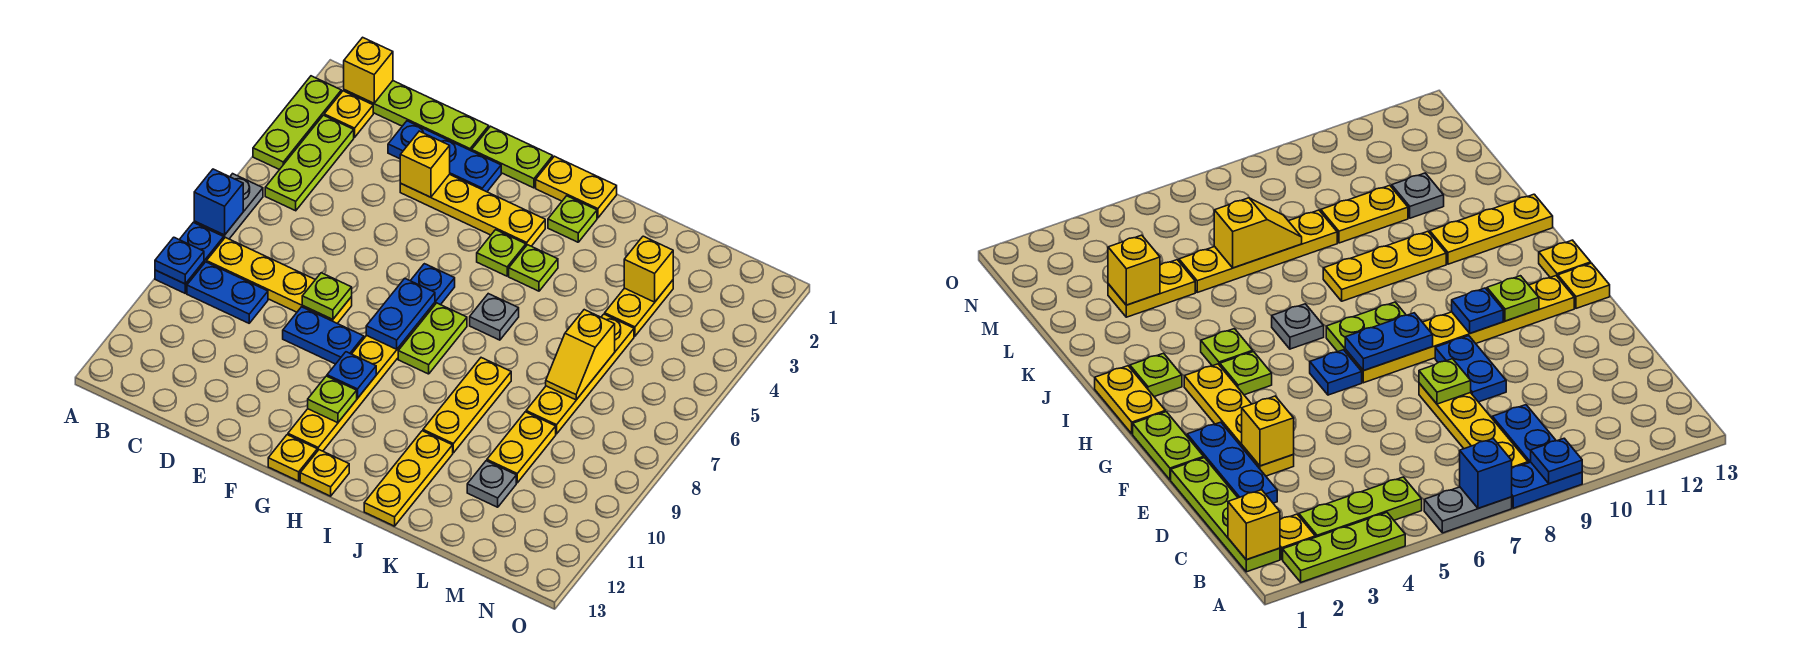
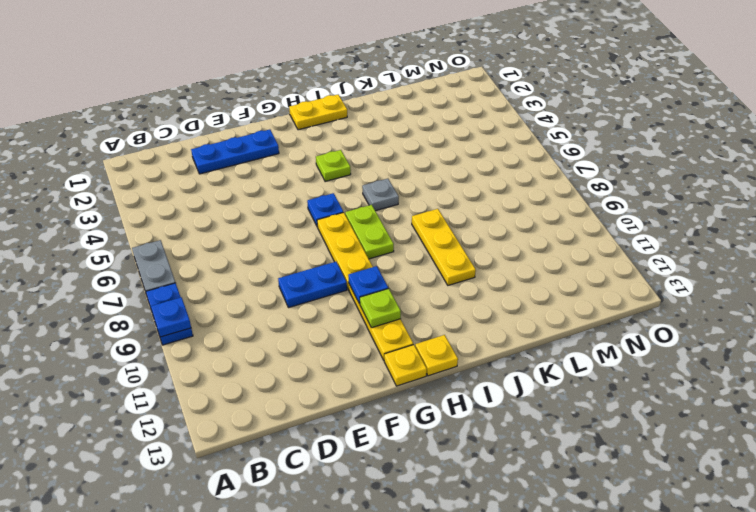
none -> lime plate A2:A4 level 1
none -> lime plate B1:E1 level 1
none -> yellow plate B2 level 1
none -> lime plate B3:B5 level 1

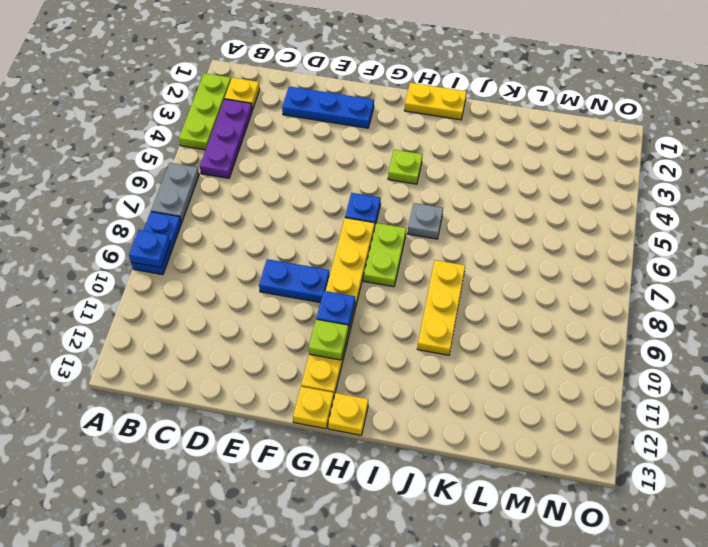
purple plate B3:B5 level 1 -> lime plate B3:B5 level 1
none -> lime plate B1:E1 level 1
none -> yellow plate B8:E8 level 1
none -> blue plate B9:C9 level 1
none -> yellow plate E3:H3 level 1

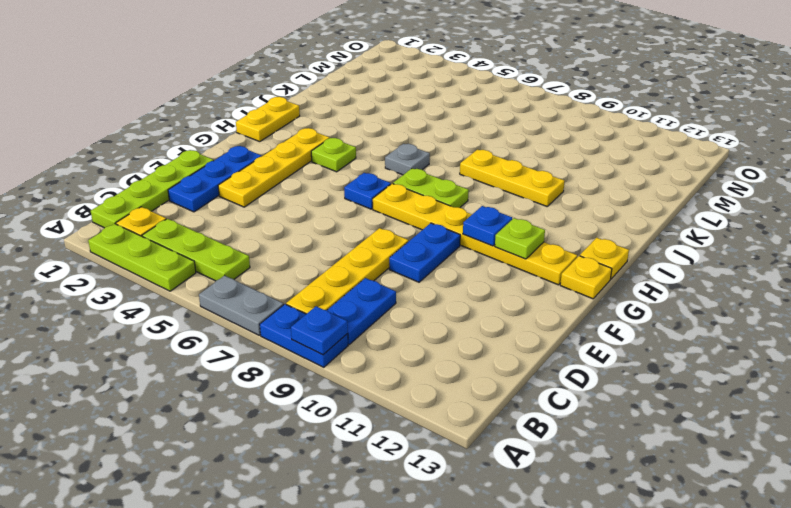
none -> lime plate F1:G1 level 1
none -> lime plate I2 level 1
none -> lime plate I4 level 1
none -> yellow plate J11:J13 level 1

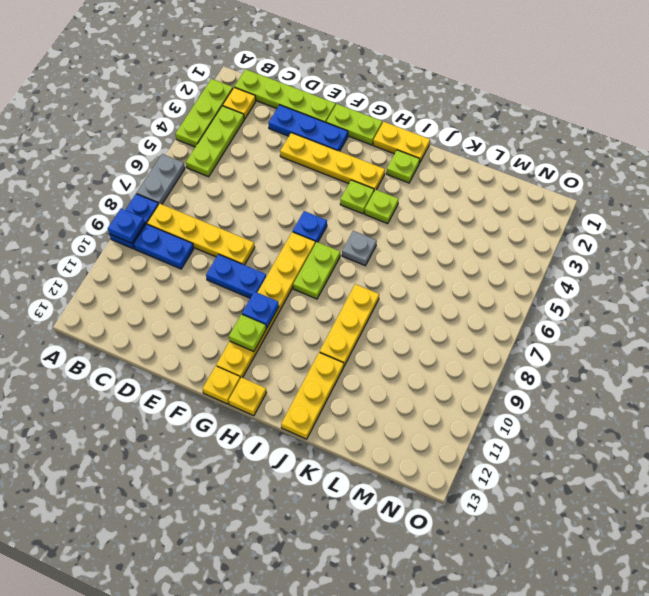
none -> yellow plate L3:L4 level 1
none -> yellow plate L5:L8 level 1
none -> yellow plate L9:L10 level 1
none -> grey plate L11 level 1

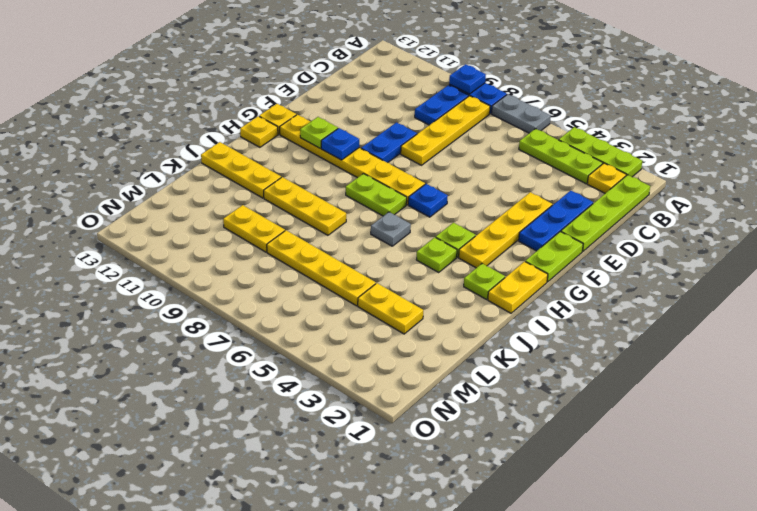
none -> grey plate L11 level 1
none -> blue brick A7 level 2
none -> yellow brick B1 level 2
none -> yellow brick E3 level 2

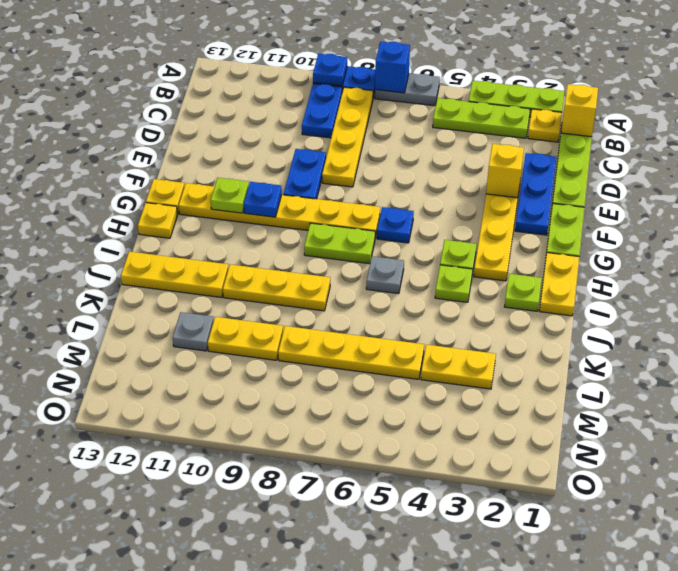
none -> lime plate E8 level 2
none -> blue plate G7:G8 level 2
none -> yellow brick L3 level 2
none -> yellow slope L6:L7 level 2 top 6

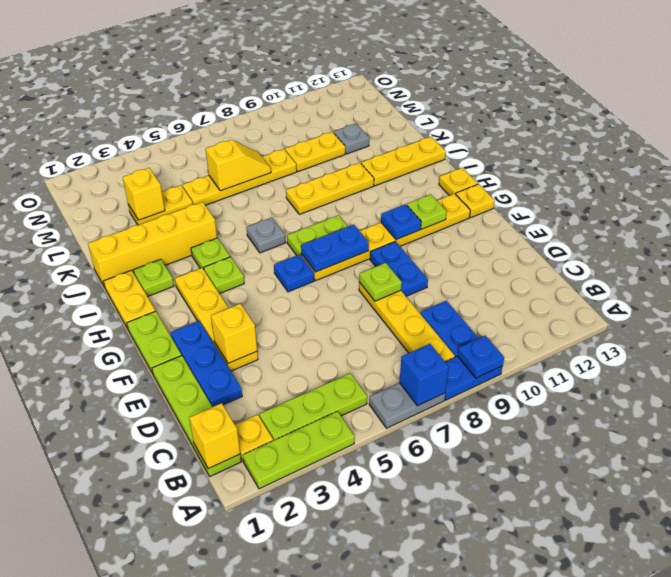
yellow brick J1:J4 level 1 -> none

